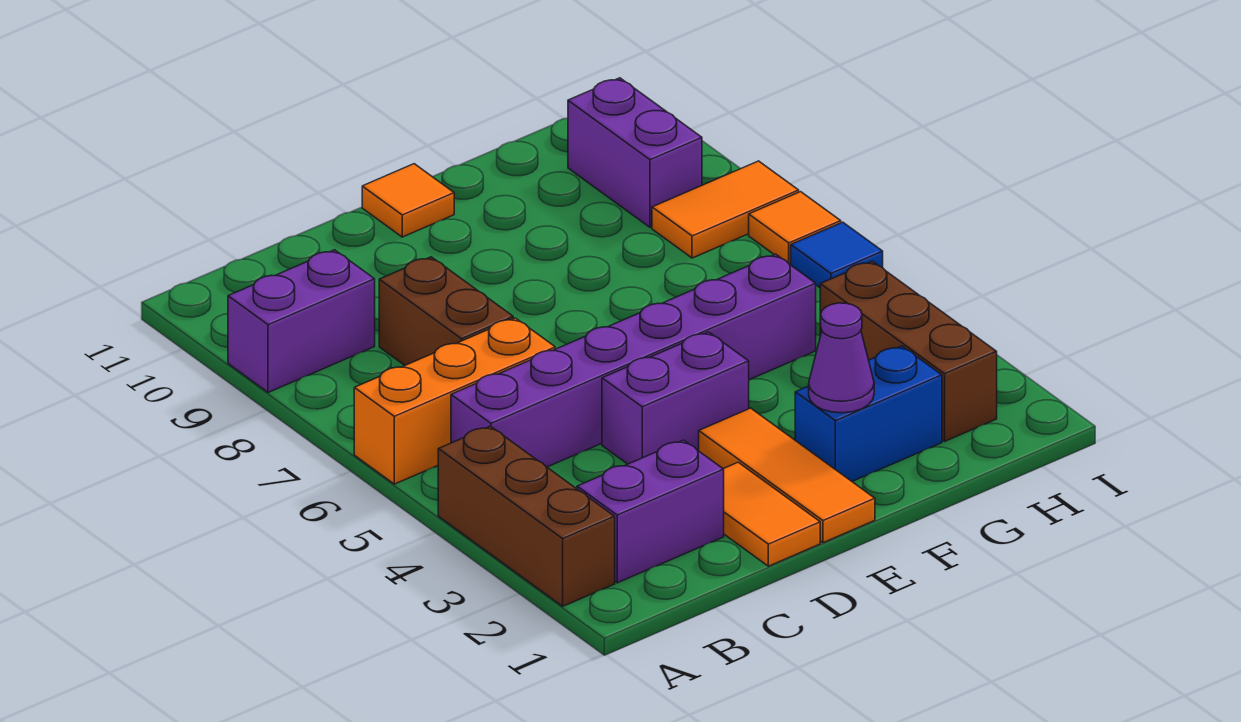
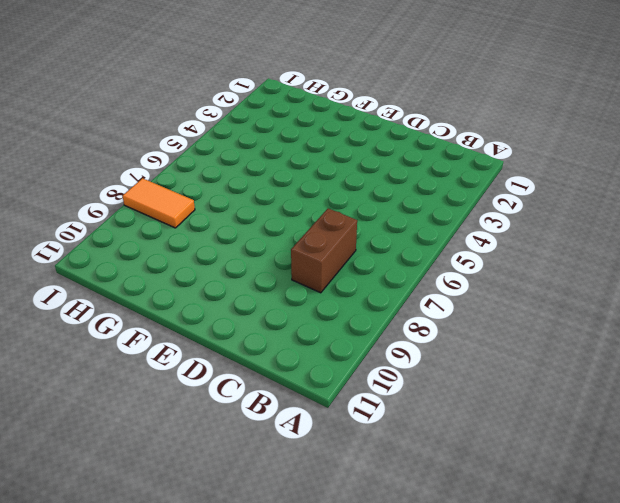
none -> brown brick A2:A4 level 1
none -> orange brick A6:C6 level 1
none -> purple brick A9:B9 level 1

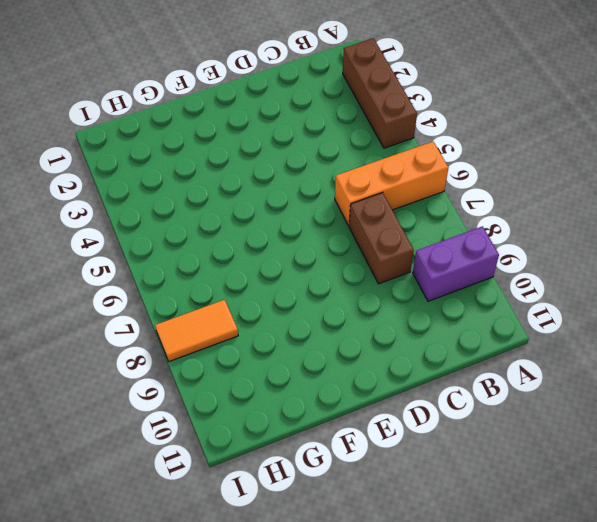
none -> purple brick B2:C2 level 1
none -> purple brick B5:G5 level 1
none -> orange tile D1:D2 level 1

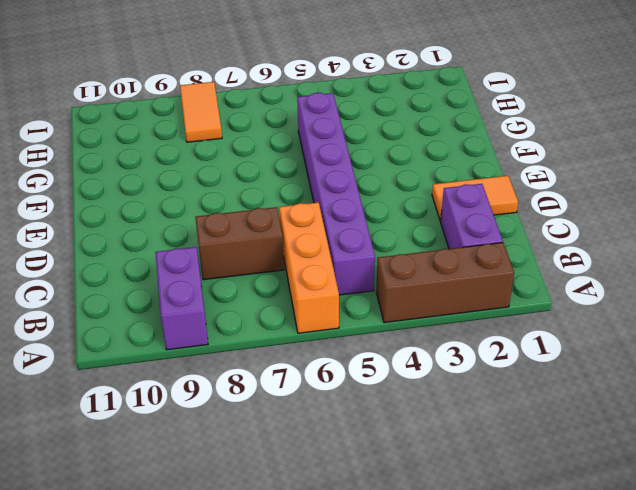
none -> purple brick D4:E4 level 1
none -> orange tile E1:E3 level 1
none -> orange tile E11 level 1

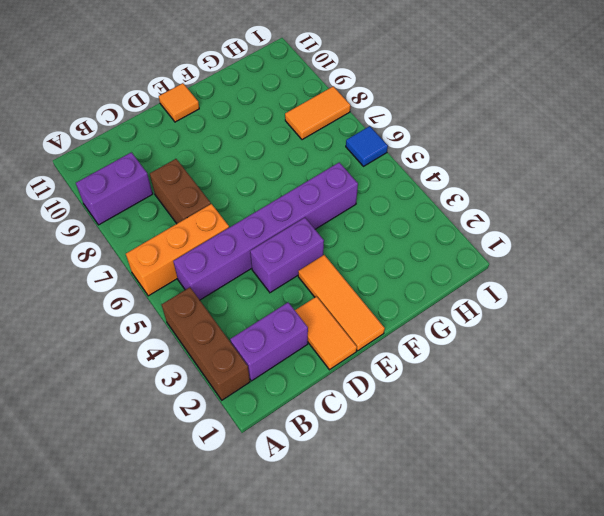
none -> blue brick F2:G2 level 1
none -> brown brick H2:H4 level 1
none -> purple brick H9:H10 level 1

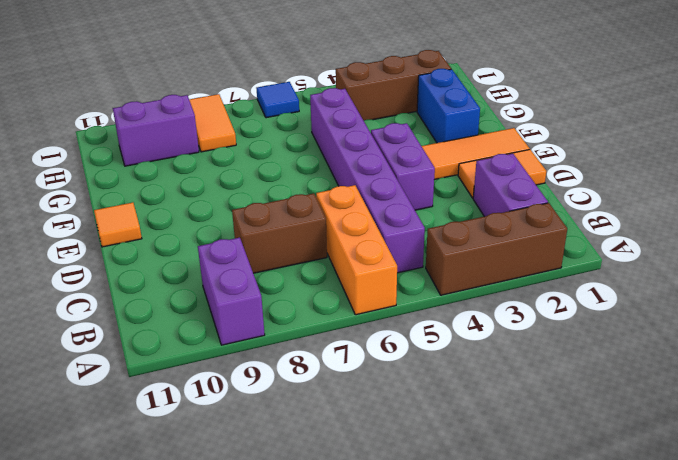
none -> orange tile I7 level 1
none -> purple cone F2 level 2

